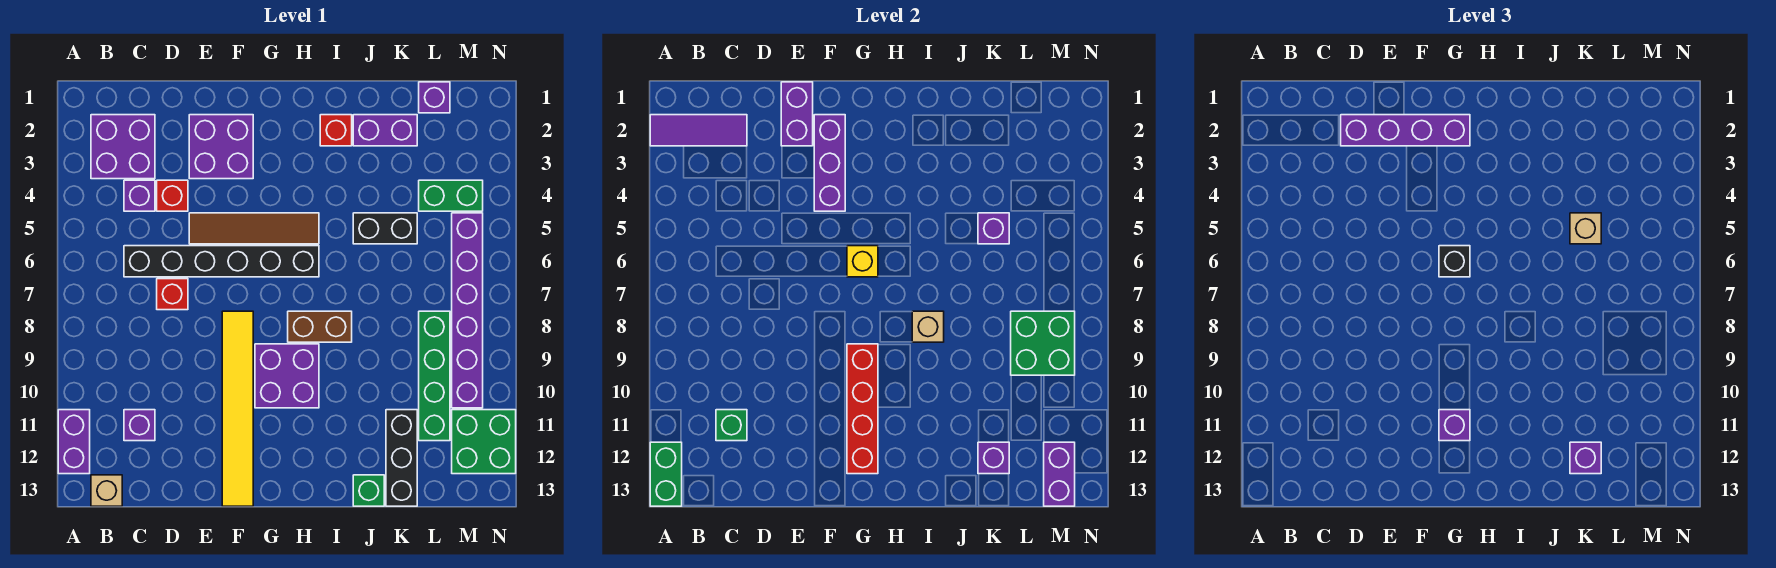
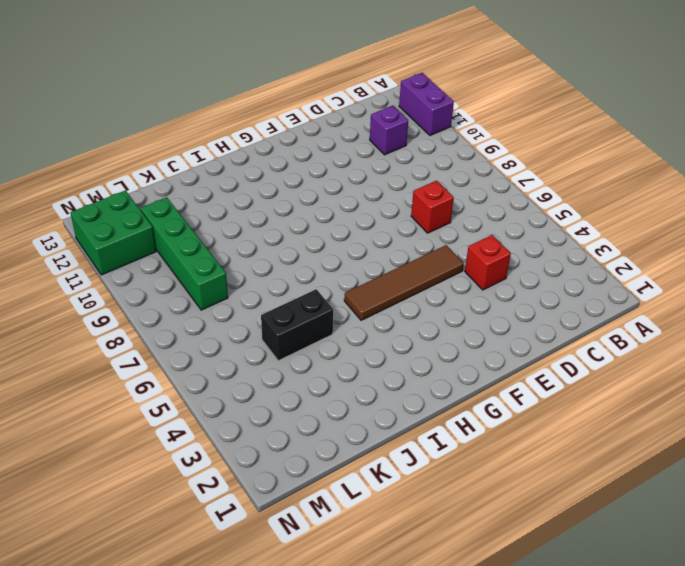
none -> purple brick B2:C3 level 1
none -> tan brick B13 level 1
none -> purple brick C4 level 1
none -> black brick C6:H6 level 1

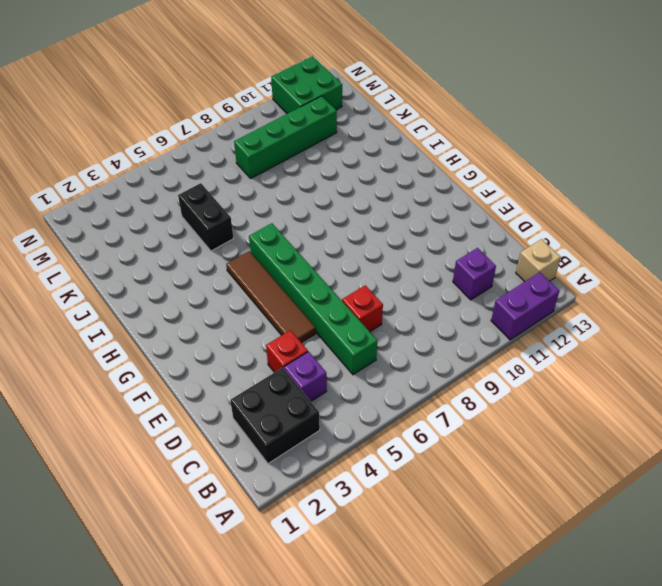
black brick B2:C3 level 1 -> purple brick B2:C3 level 1
green brick C6:H6 level 1 -> black brick C6:H6 level 1
none -> purple brick E2:F3 level 1
none -> yellow tile F8:F13 level 1
none -> purple brick G9:H10 level 1
none -> brown brick H8:I8 level 1

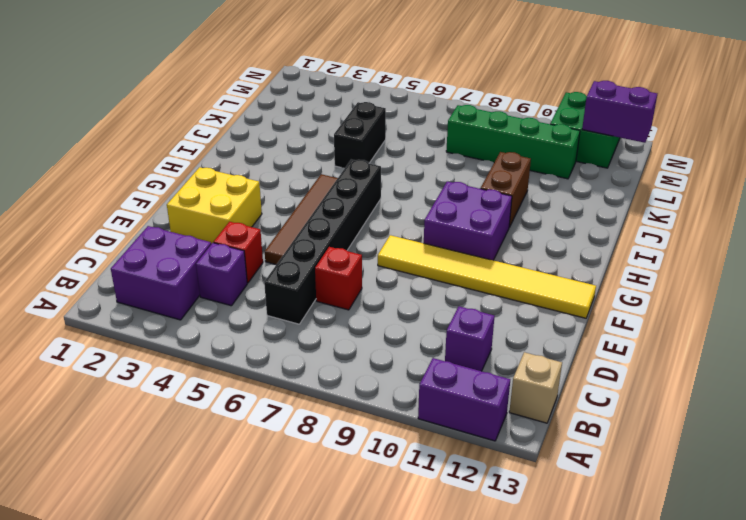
yellow brick E2:F3 level 1 -> purple brick E2:F3 level 1
brown brick I10:J10 level 1 -> brown brick H8:I8 level 1
none -> red brick I2 level 1
none -> purple brick J2:K2 level 1
none -> green brick J13 level 1
none -> black brick K11:K13 level 1

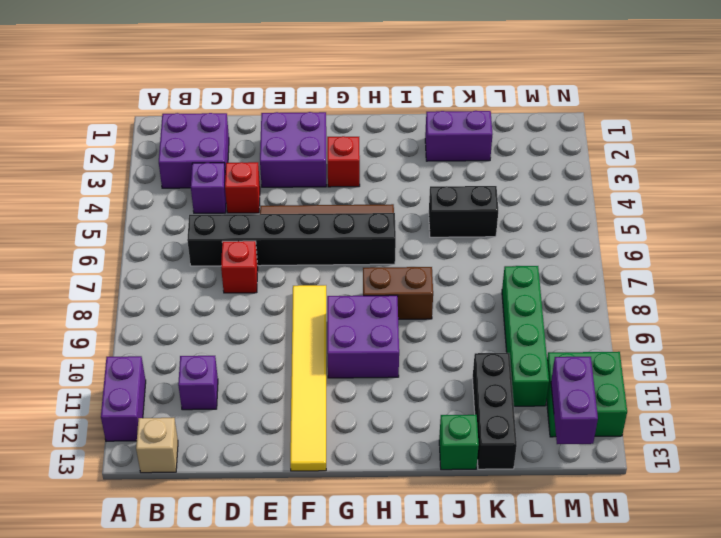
red brick G3 level 1 -> red brick I2 level 1
none -> purple brick L1 level 1
none -> green brick L4:M4 level 1
none -> purple brick M5:M10 level 1
none -> purple tile A2:C2 level 2

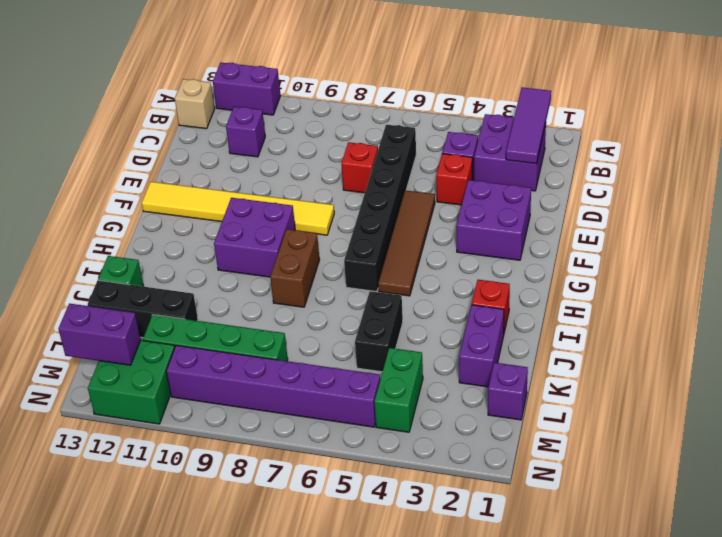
none -> green brick A12:A13 level 2
none -> green brick C11 level 2
none -> purple brick E1:E2 level 2
none -> purple brick F2:F4 level 2

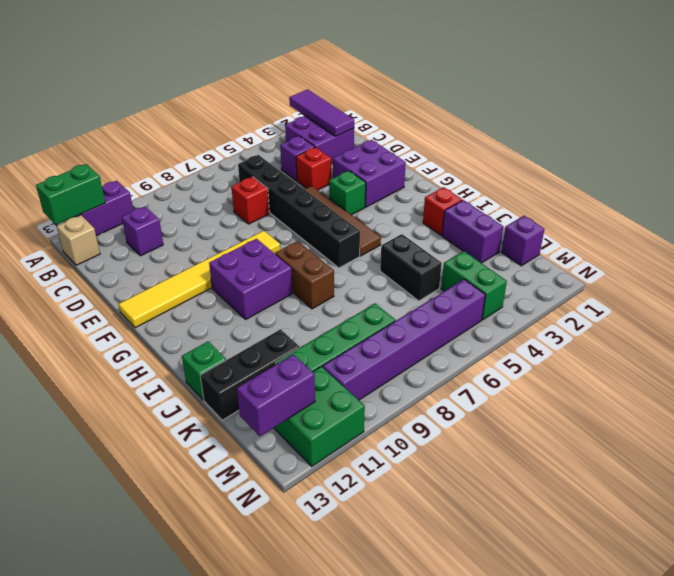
green brick F4 level 1 -> green brick C11 level 2
none -> purple brick E1:E2 level 2
none -> purple brick F2:F4 level 2
none -> yellow brick G6 level 2
none -> red brick G9:G12 level 2

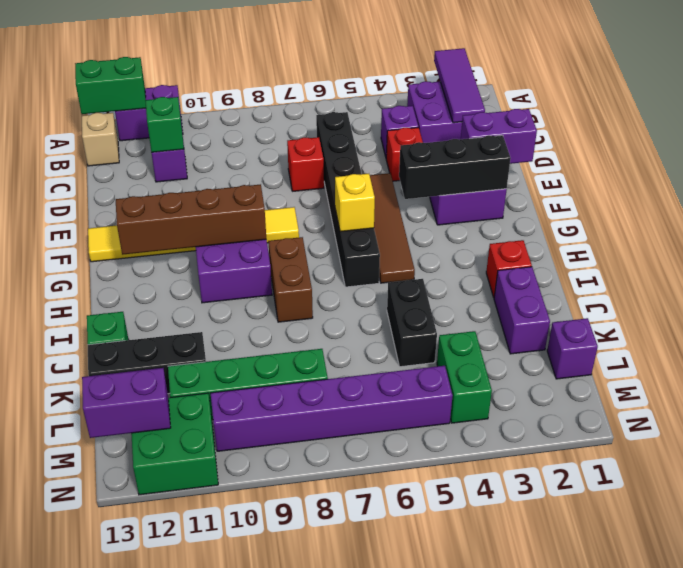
black brick F2:F4 level 2 -> purple brick F2:F4 level 2
brown brick G9:G12 level 2 -> red brick G9:G12 level 2
none -> tan brick I8 level 2
none -> purple brick K5 level 2
none -> purple brick K12 level 2
none -> green brick L8:M9 level 2

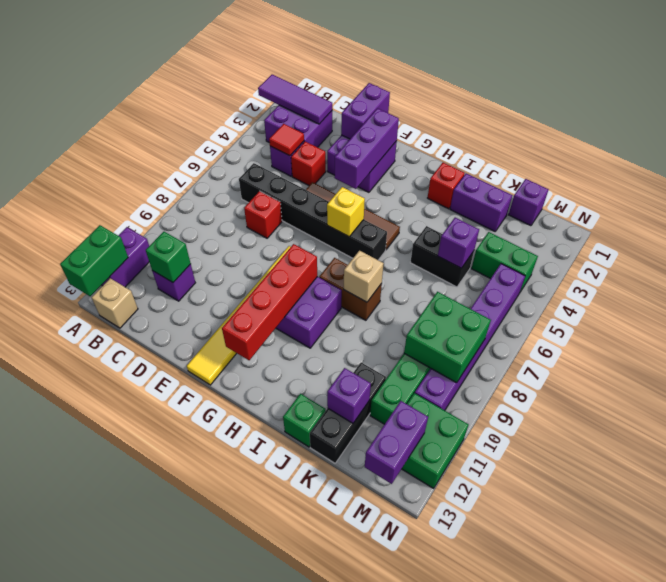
red tile C4 level 2 -> none
none -> purple brick D2:G2 level 3
none -> black brick G6 level 3
none -> purple brick G11 level 3
none -> tan brick K5 level 3

